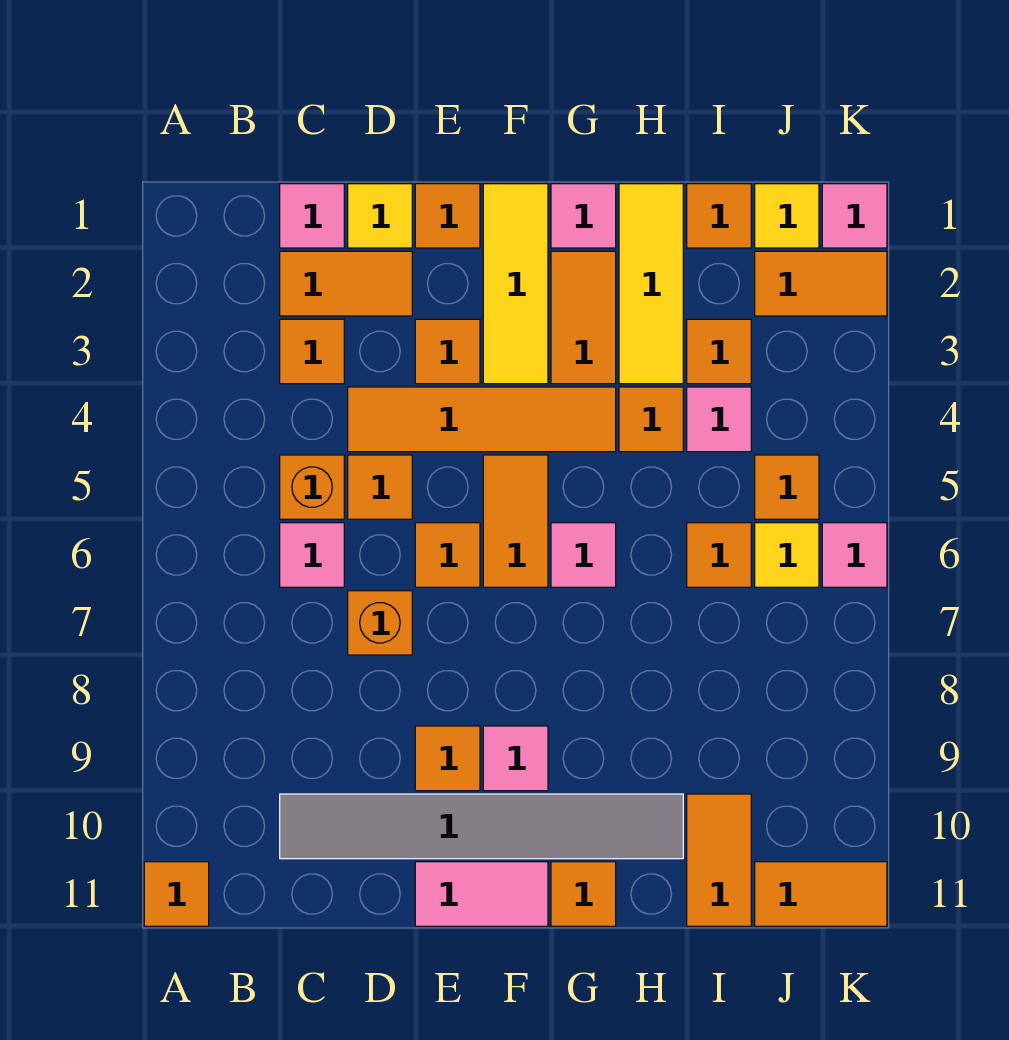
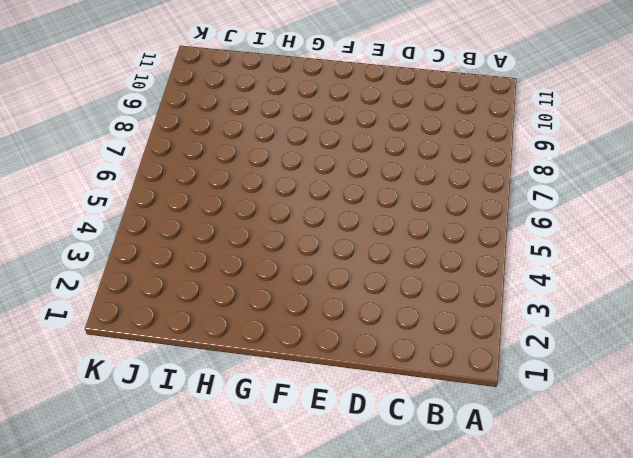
none -> orange tile A11 level 1
none -> pink tile C1 level 1
none -> orange tile C2:D2 level 1
none -> orange tile C3 level 1

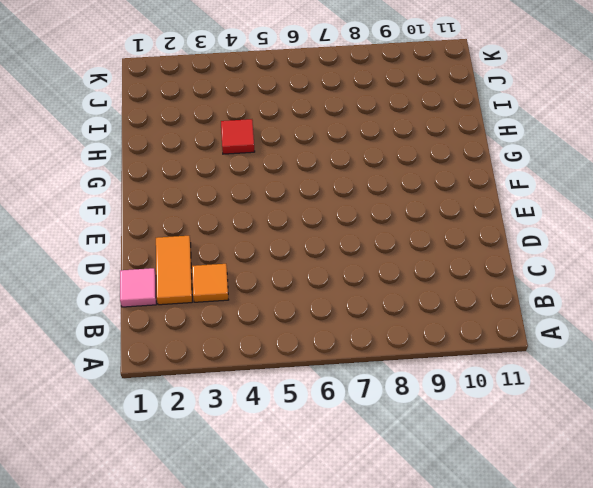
red tile H4 level 1 -> orange tile H4 level 1
none -> orange tile A11 level 1
none -> orange brick C5 level 1
none -> pink tile C6 level 1
none -> grey tile C10:H10 level 1

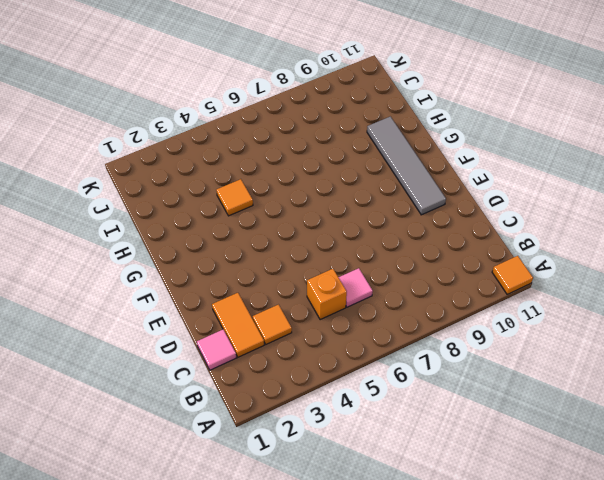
grey tile E10:H10 level 1 -> grey tile C10:H10 level 1
none -> yellow tile D1 level 1
none -> orange tile D4:G4 level 1
none -> orange tile D5 level 1
none -> orange brick D7 level 1

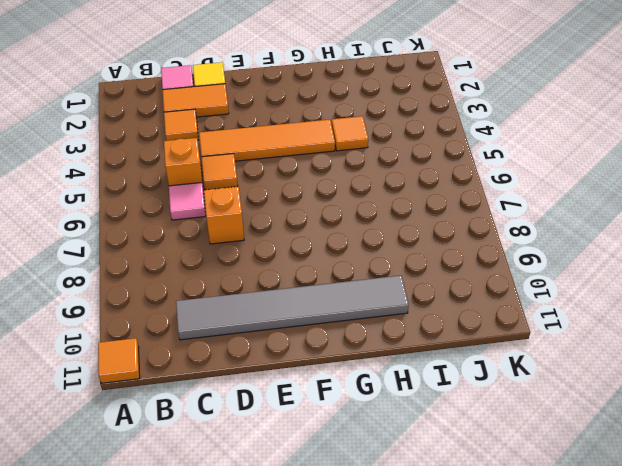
none -> orange tile E1 level 1
none -> orange tile E3 level 1
none -> orange tile E6 level 1
none -> orange tile E9 level 1

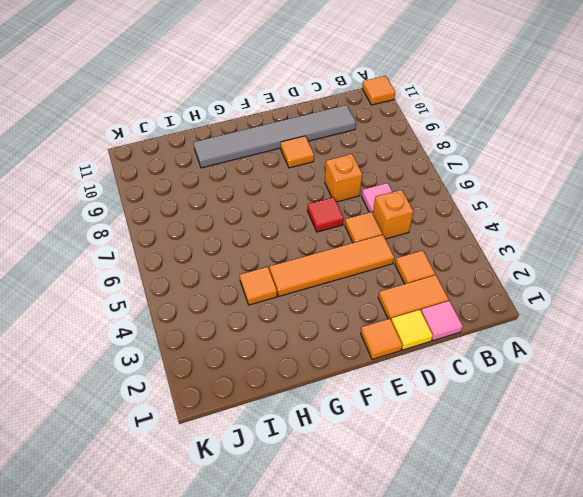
red tile E6 level 1 -> orange tile E6 level 1
none -> orange tile E3 level 1
none -> pink tile E11:F11 level 1
none -> yellow tile F1:F3 level 1
none -> orange tile F5:F6 level 1

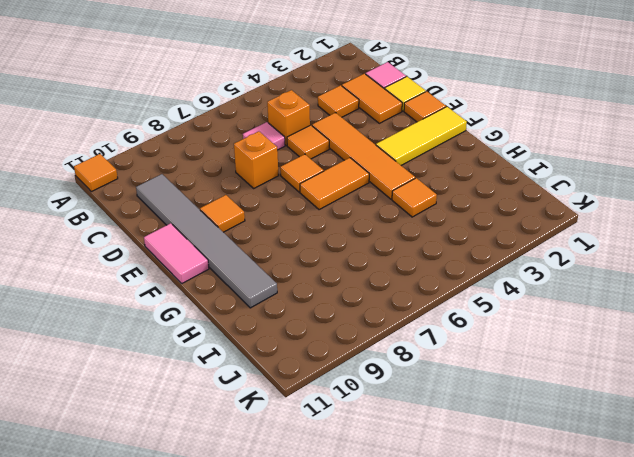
none -> orange tile E3 level 1
none -> pink tile F9 level 1
none -> pink tile G1 level 1
none -> orange tile G2:G3 level 1

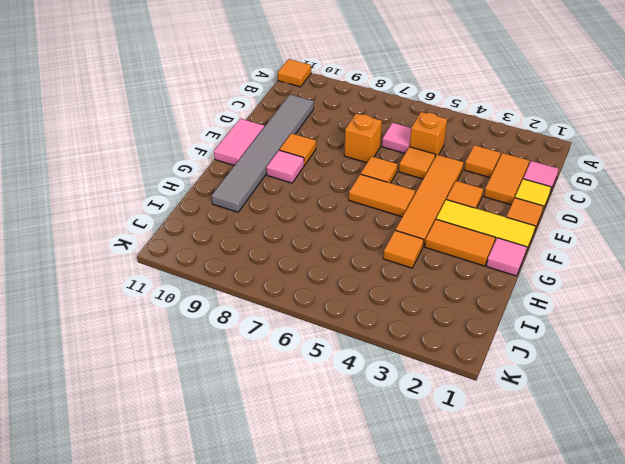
none -> pink tile G6 level 1
none -> orange tile G11 level 1
none -> yellow tile H1:H3 level 1
none -> orange tile I1 level 1

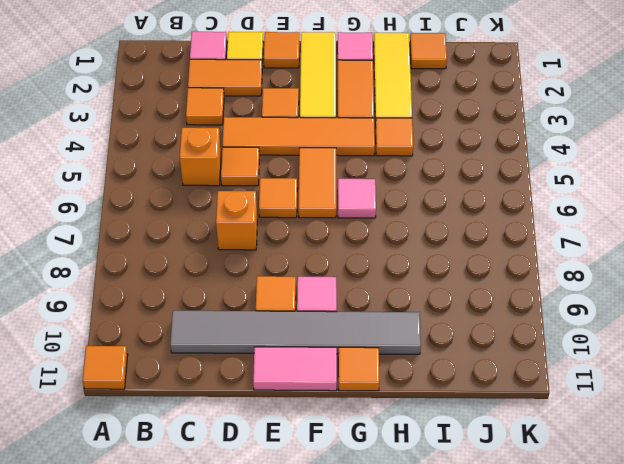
none -> pink tile C6 level 1
none -> orange tile I3 level 1
none -> pink tile I4 level 1
none -> orange tile I6 level 1

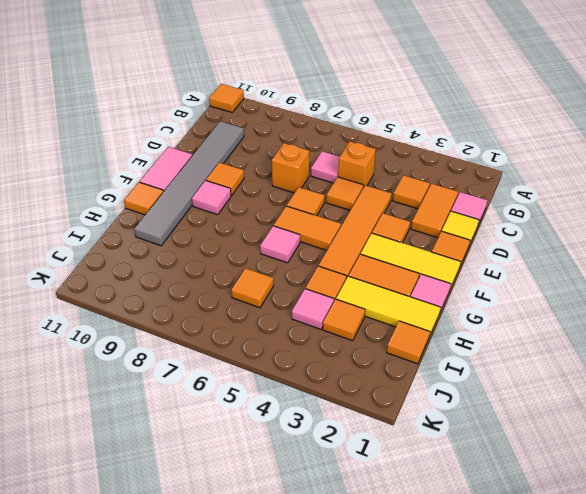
none -> orange tile I10:I11 level 1
none -> yellow tile J1 level 1
none -> orange tile J2:K2 level 1
none -> orange tile J5 level 1

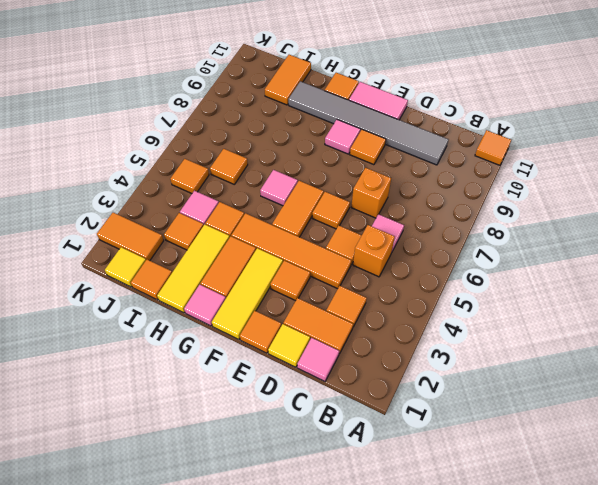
none -> yellow tile J6 level 1
none -> orange tile J11:K11 level 1
none -> pink tile K1 level 1
none -> pink tile K6 level 1

